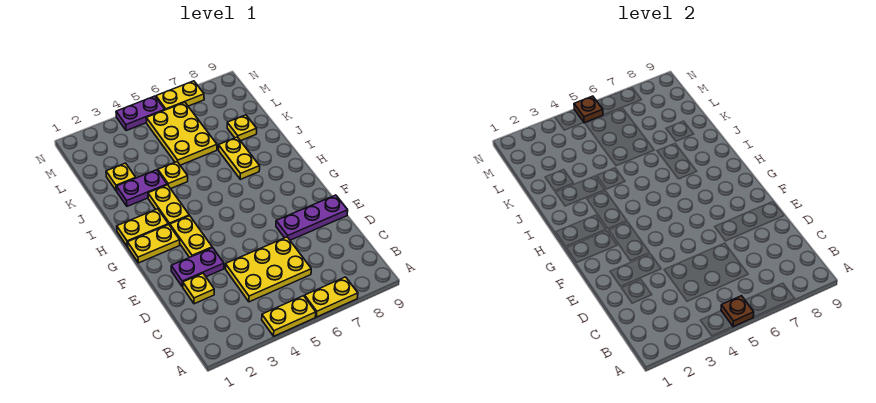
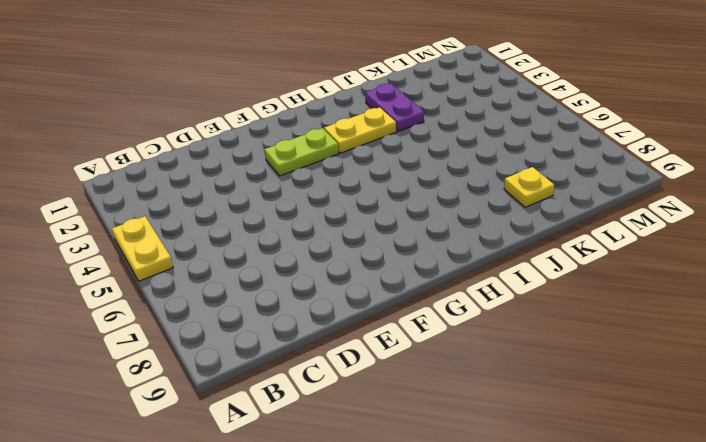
lime plate F3:G3 level 1 -> yellow plate F3:G3 level 1
none -> yellow plate A6:A7 level 1
none -> yellow plate C4:D6 level 1
none -> yellow plate D2 level 1

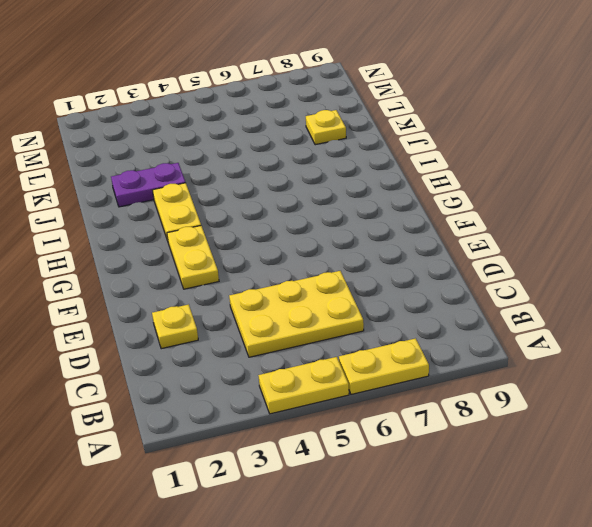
none -> purple plate E2:E3 level 1
none -> purple plate E7:E9 level 1
none -> yellow plate G1:G2 level 1

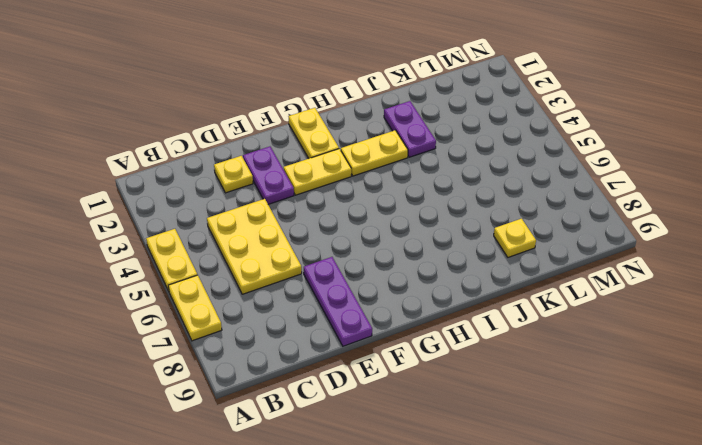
none -> yellow plate H1:H2 level 1
none -> yellow plate I7:J7 level 1
none -> yellow plate J4 level 1

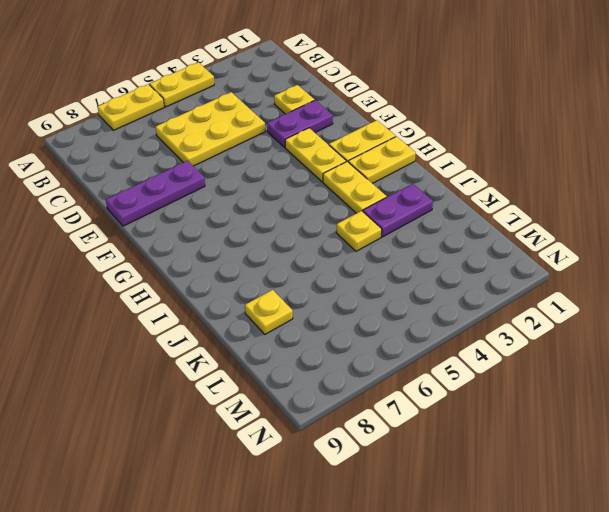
none -> yellow plate I7:J7 level 1
none -> yellow plate K2 level 1
none -> yellow plate K5:M6 level 1

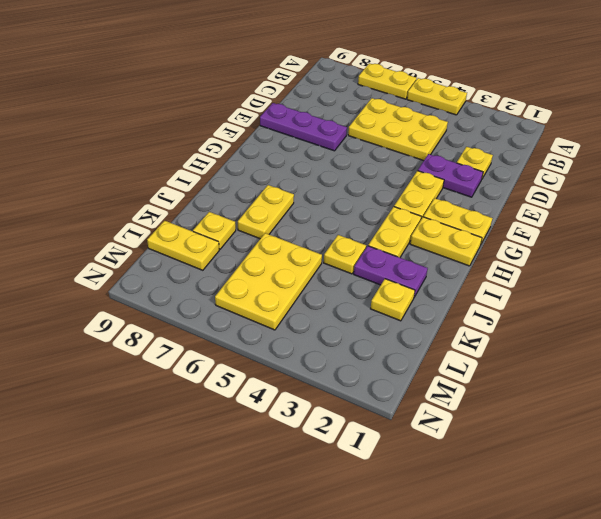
yellow plate L8:L9 level 1 -> yellow plate N6:N7 level 1
none -> purple plate N4:N5 level 1
none -> brown plate A5 level 2
none -> brown plate N5 level 2

